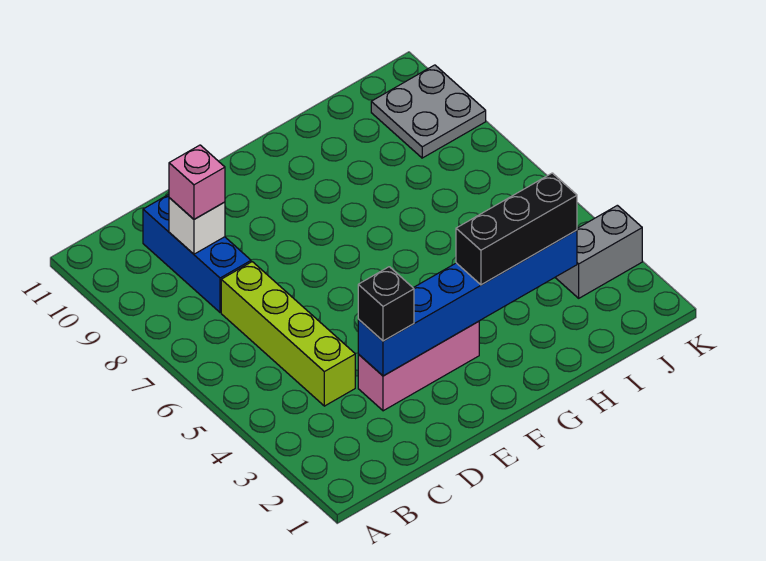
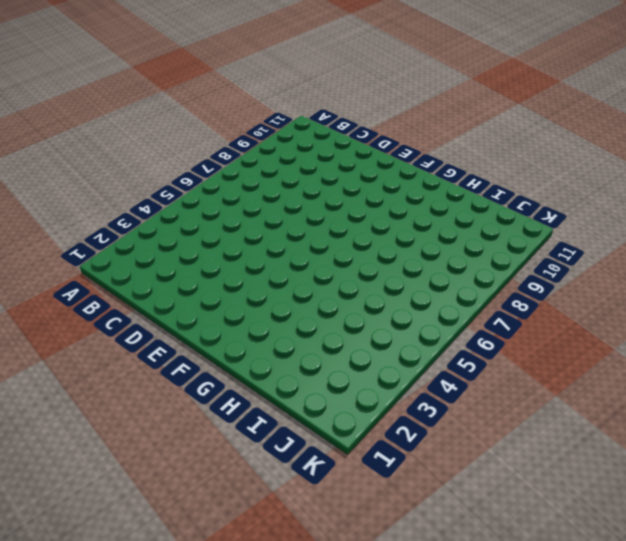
none -> lime brick C4:C7 level 1
none -> blue brick C8:C10 level 1

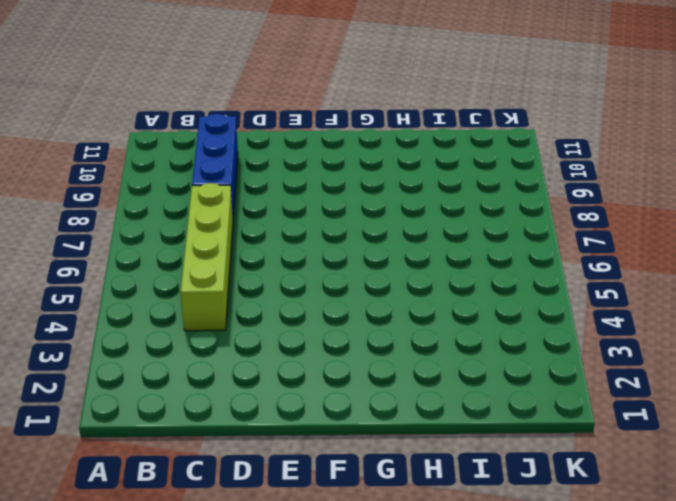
none -> pink brick D3:F3 level 1
none -> grey brick J3:K3 level 1

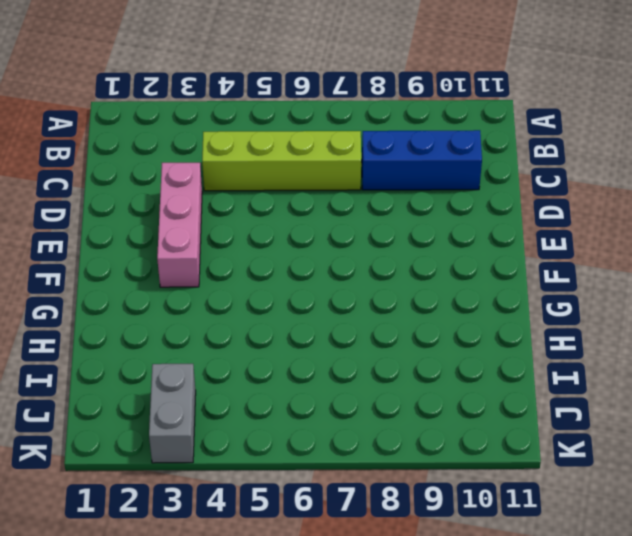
none -> grey plate J9:K10 level 1
none -> white brick C9 level 2

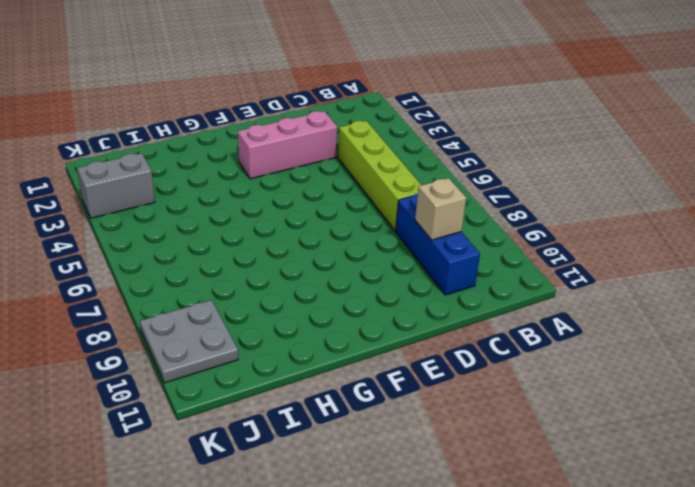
tan brick C9 level 2 -> white brick C9 level 2
none -> blue brick D3:I3 level 2
none -> pink brick C9 level 3

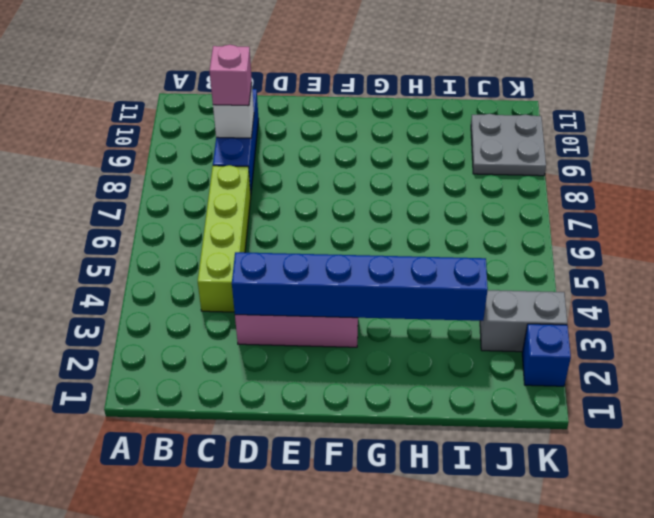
blue brick K2 level 1 -> none
none -> black brick D3 level 3
none -> black brick G3:I3 level 3

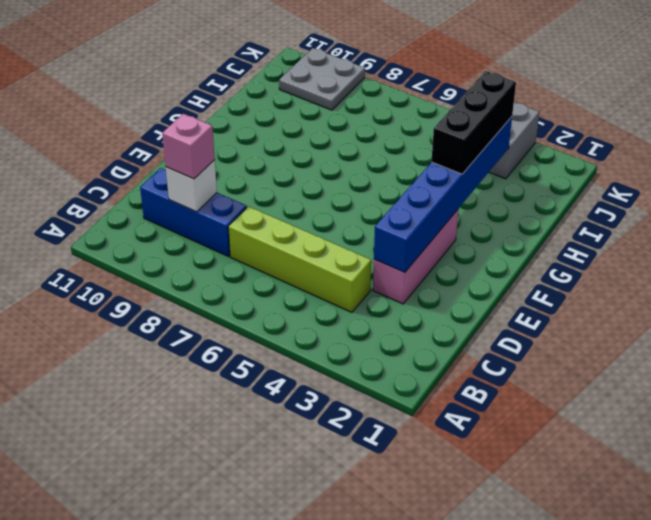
none -> black brick D3 level 3

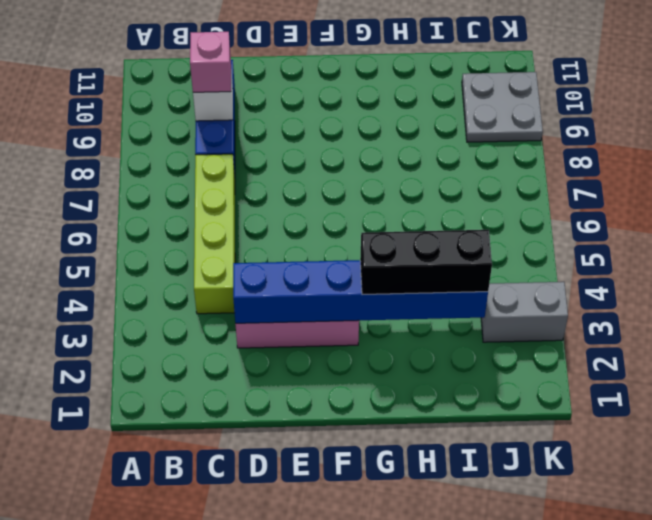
none -> black brick D3 level 3

